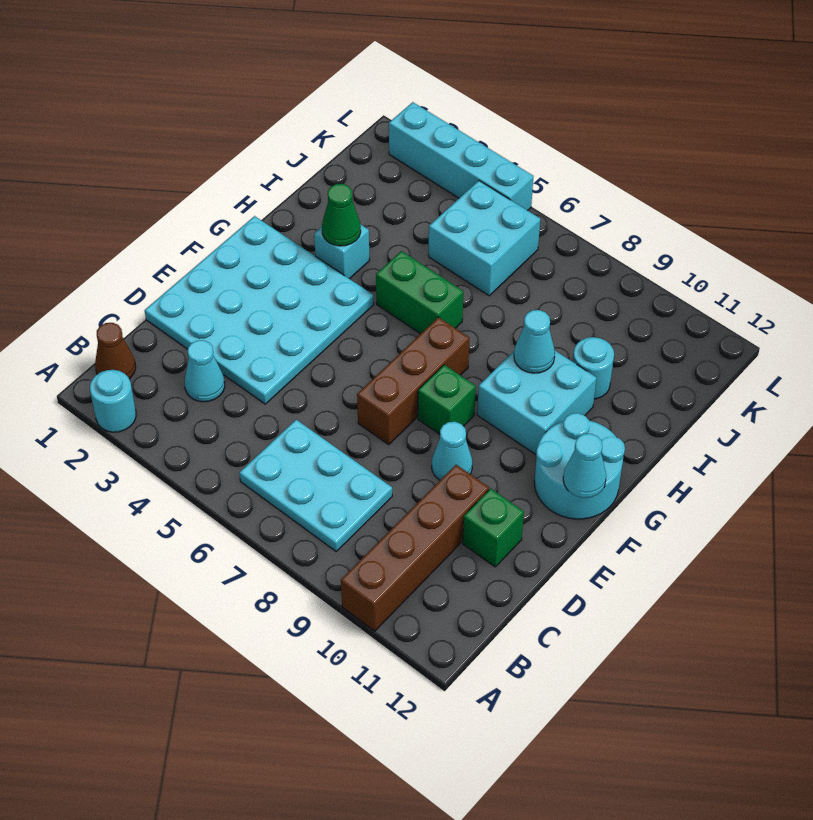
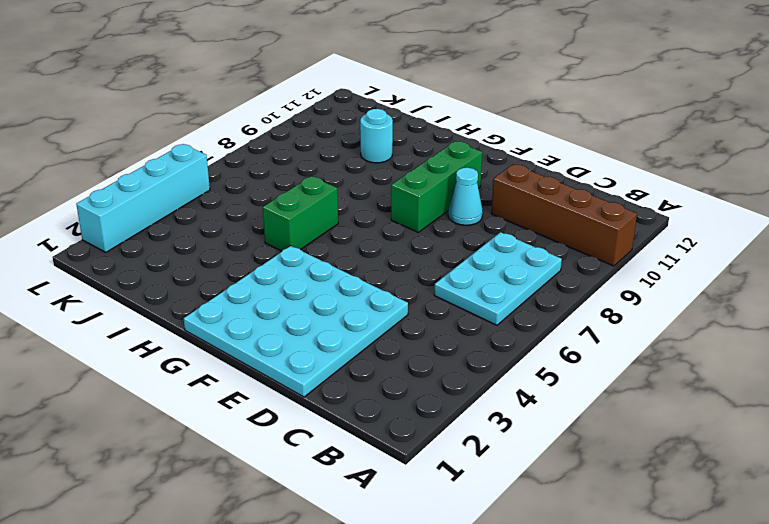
green brick F8:F10 level 1 -> green brick F8 level 1
none -> cyan round brick A2 level 1
none -> brown cone B1 level 1
none -> cyan cone C3 level 1

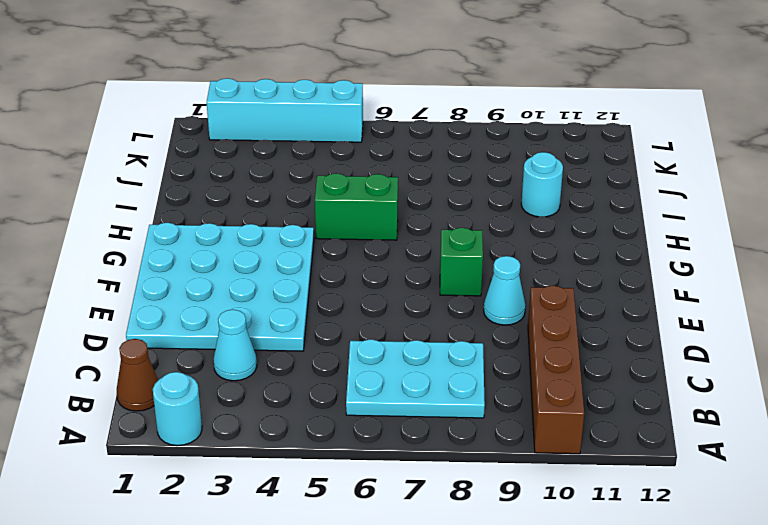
none -> green brick D11 level 1
none -> brown brick E7:G7 level 1
none -> cyan round brick F11:G12 level 1

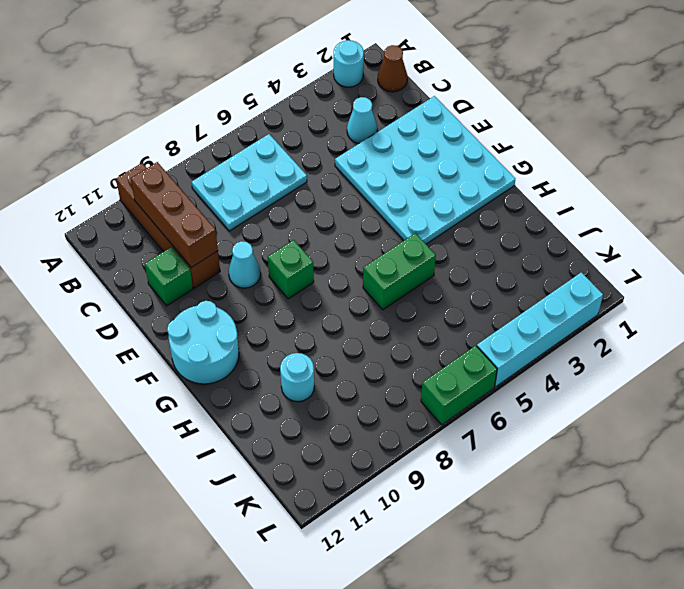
brown brick B10:D10 level 2 -> brown brick E7:G7 level 1
green brick L6:L7 level 1 -> none
none -> cyan brick G9:H10 level 1
none -> cyan brick H3 level 1
none -> cyan brick J5:K6 level 1

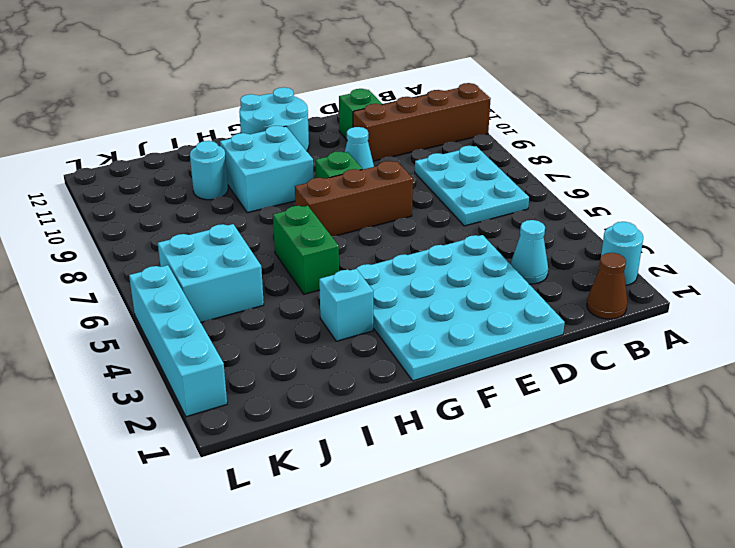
none -> cyan cone F12 level 2
none -> green cone H3 level 2
none -> cyan cone H9 level 2

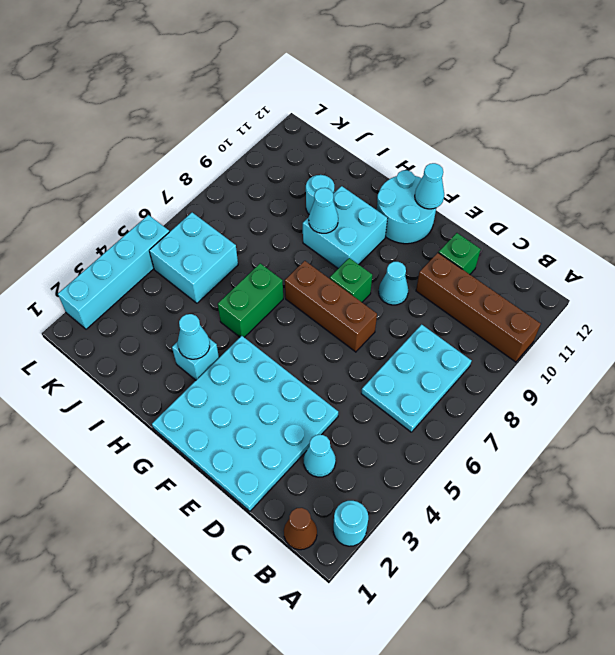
cyan cone H3 level 2 -> green cone H3 level 2

